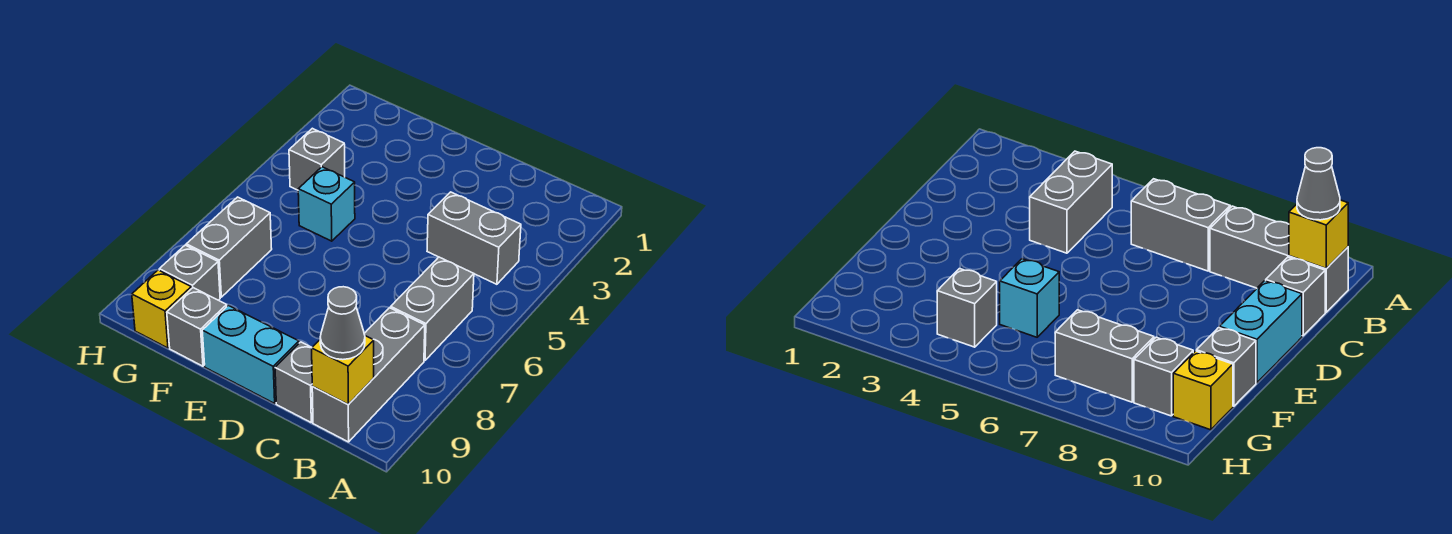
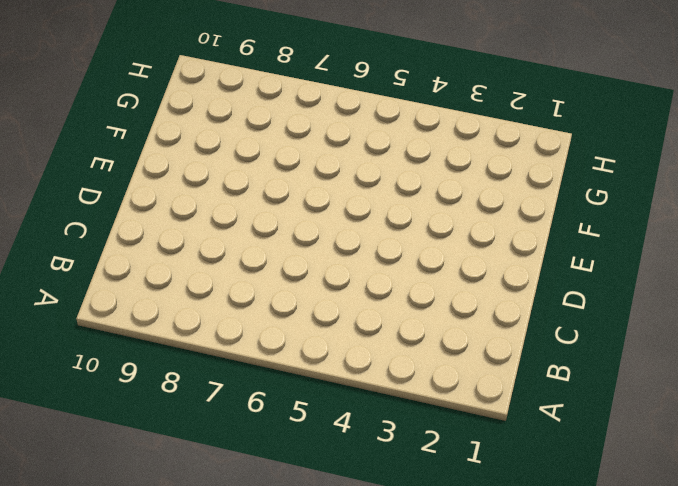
none -> grey brick B4:C4 level 1
none -> grey brick B6:B7 level 1
none -> grey brick B8:B10 level 1

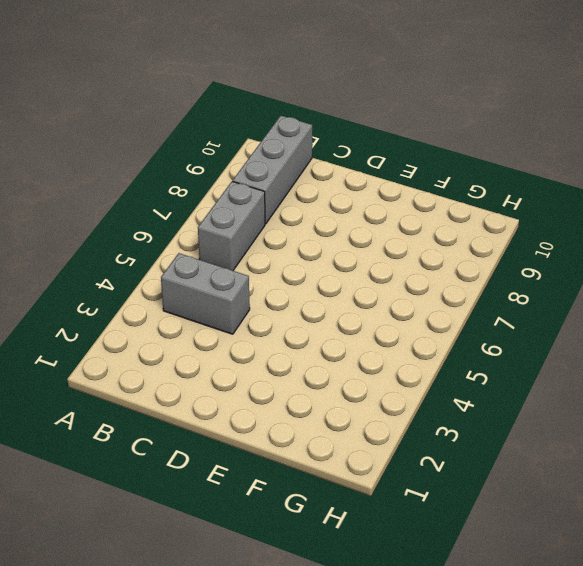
none -> grey brick C10 level 1
none -> cyan brick D10:E10 level 1
none -> cyan brick F5 level 1

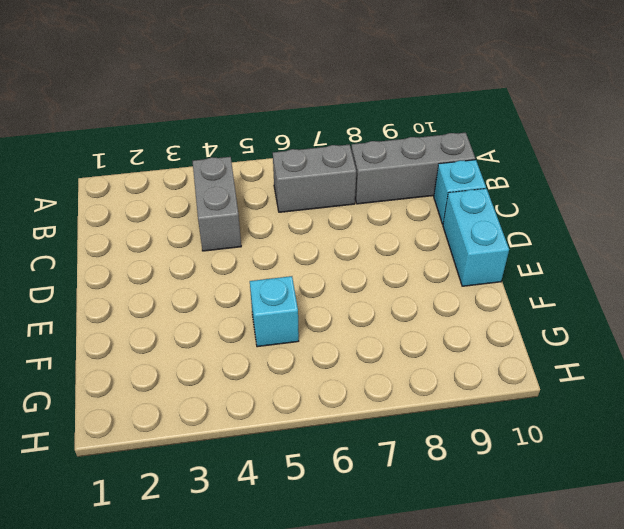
cyan brick C10 level 1 -> grey brick C10 level 1
none -> grey brick F10 level 1
none -> grey brick G4 level 1
none -> grey brick G7:G8 level 1

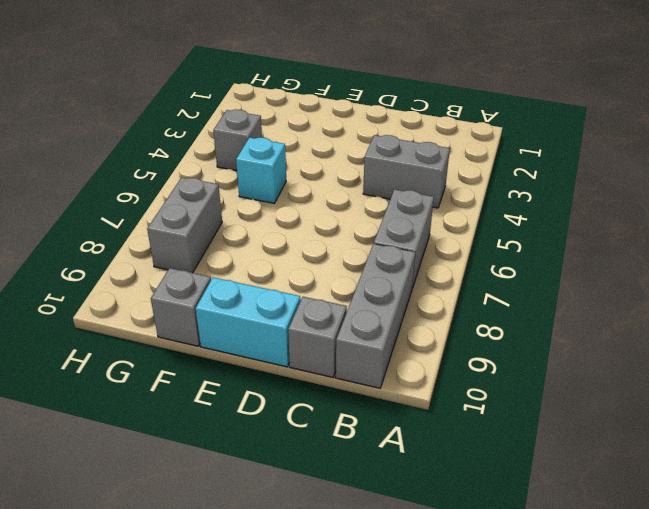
none -> grey brick G9 level 1
none -> yellow brick G10 level 1
none -> yellow brick B10 level 2

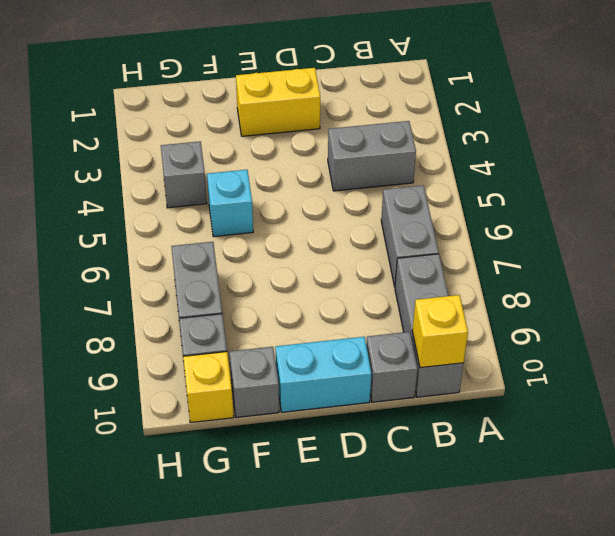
yellow brick D2:E2 level 1 -> none
none -> grey cone B10 level 3

